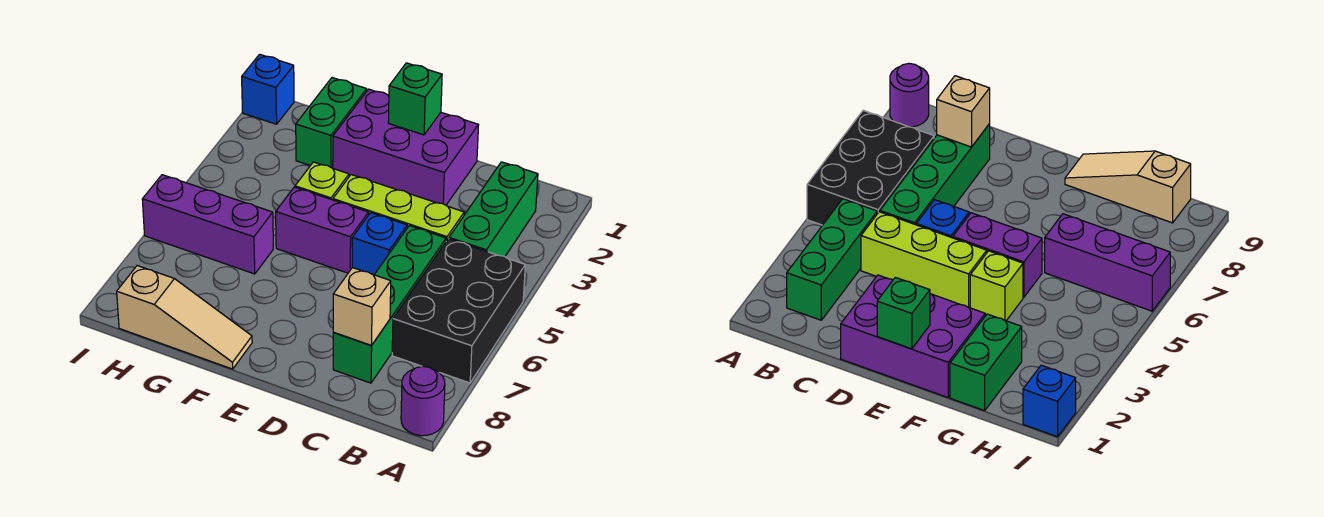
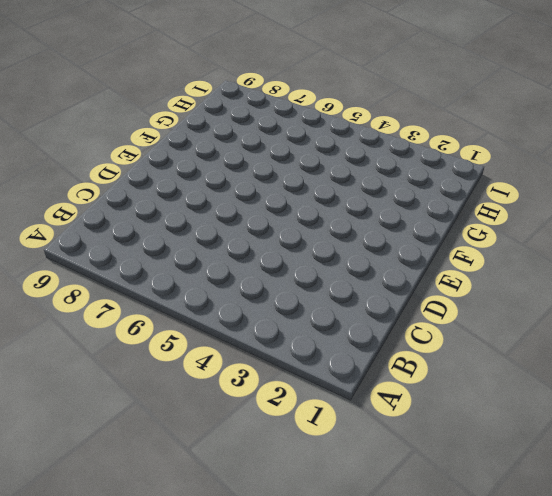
none -> black brick A5:B7 level 1
none -> purple round brick A9 level 1
none -> green brick B2:B4 level 1

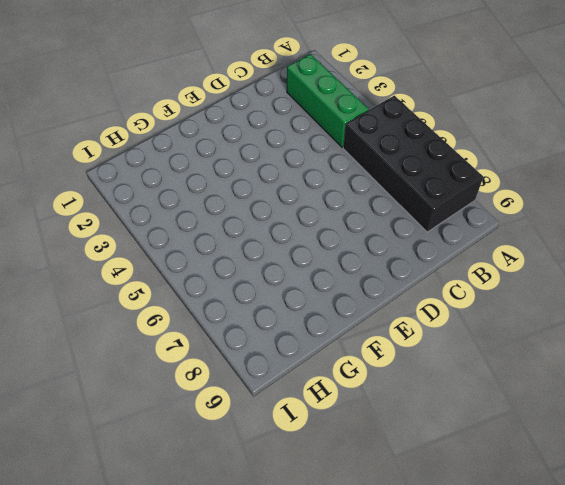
black brick A5:B8 level 1 -> black brick A5:B7 level 1
none -> purple round brick A9 level 1
none -> lime brick C4:E4 level 1
none -> green brick C5:C8 level 1

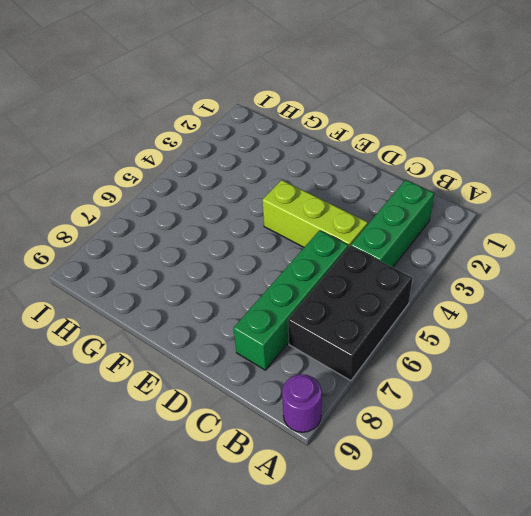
none -> purple brick D1:F2 level 1
none -> blue brick D5 level 1
none -> purple brick E5:F5 level 1

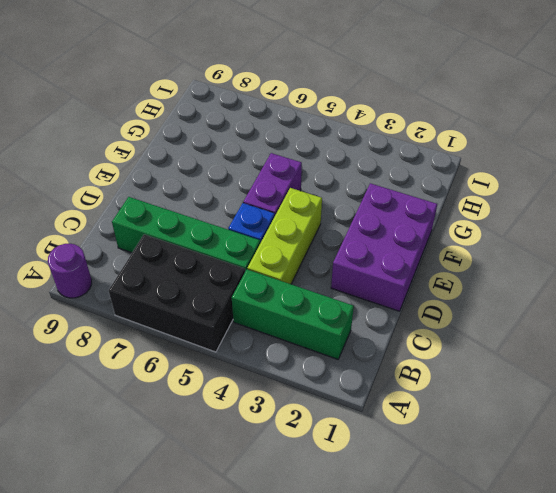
none -> lime brick F4 level 1
none -> tan slope F9:H9 level 1 top H
none -> green brick G1:G2 level 1

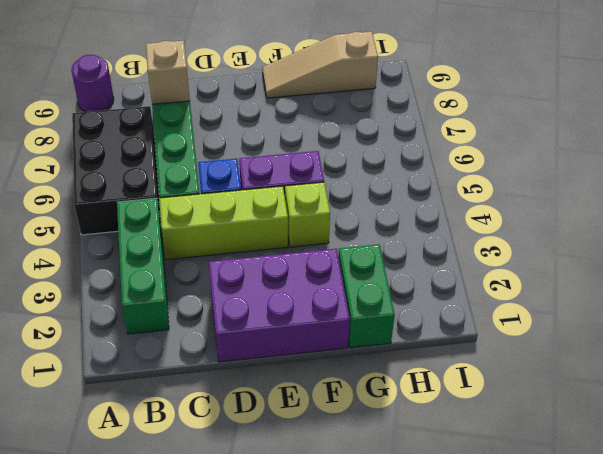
none -> purple brick G6:I6 level 1
none -> blue brick I1 level 1
none -> green brick E1 level 2

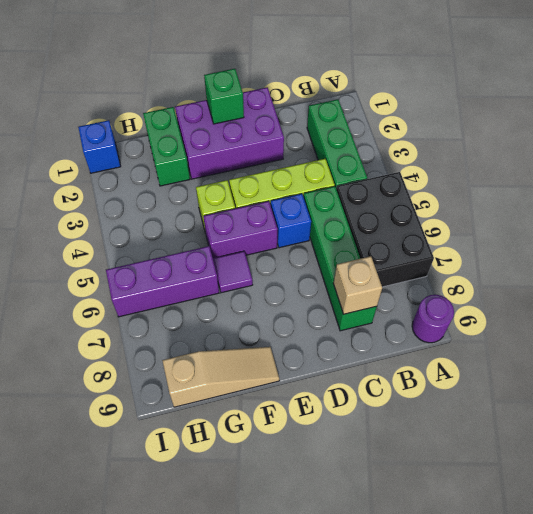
purple tile F6 level 1 -> none

